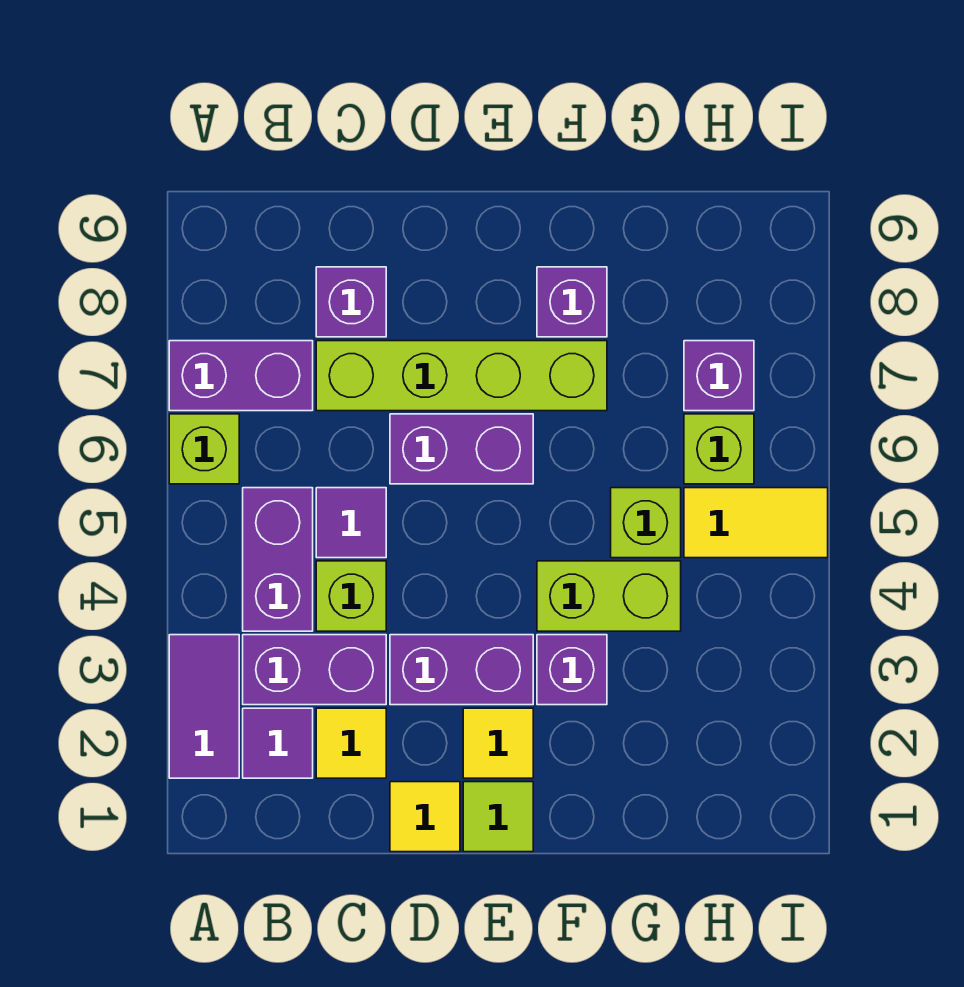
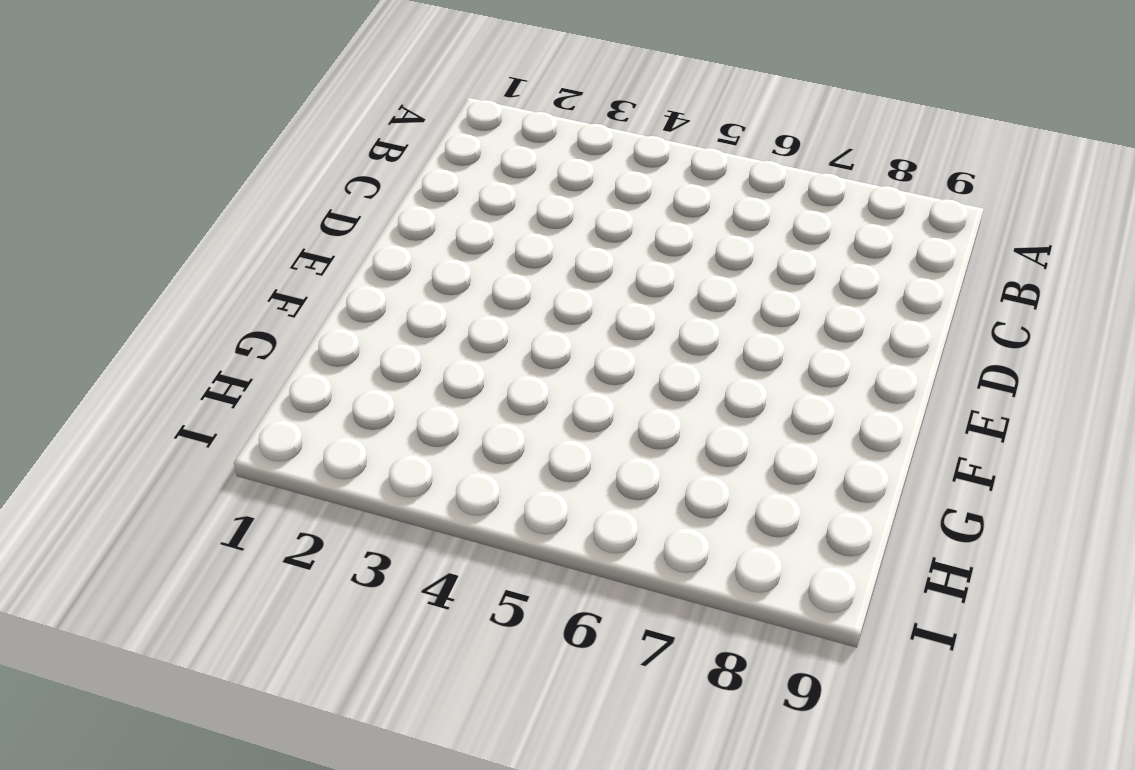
none -> purple tile A2:A3 level 1
none -> lime brick A6 level 1
none -> purple brick A7:B7 level 1

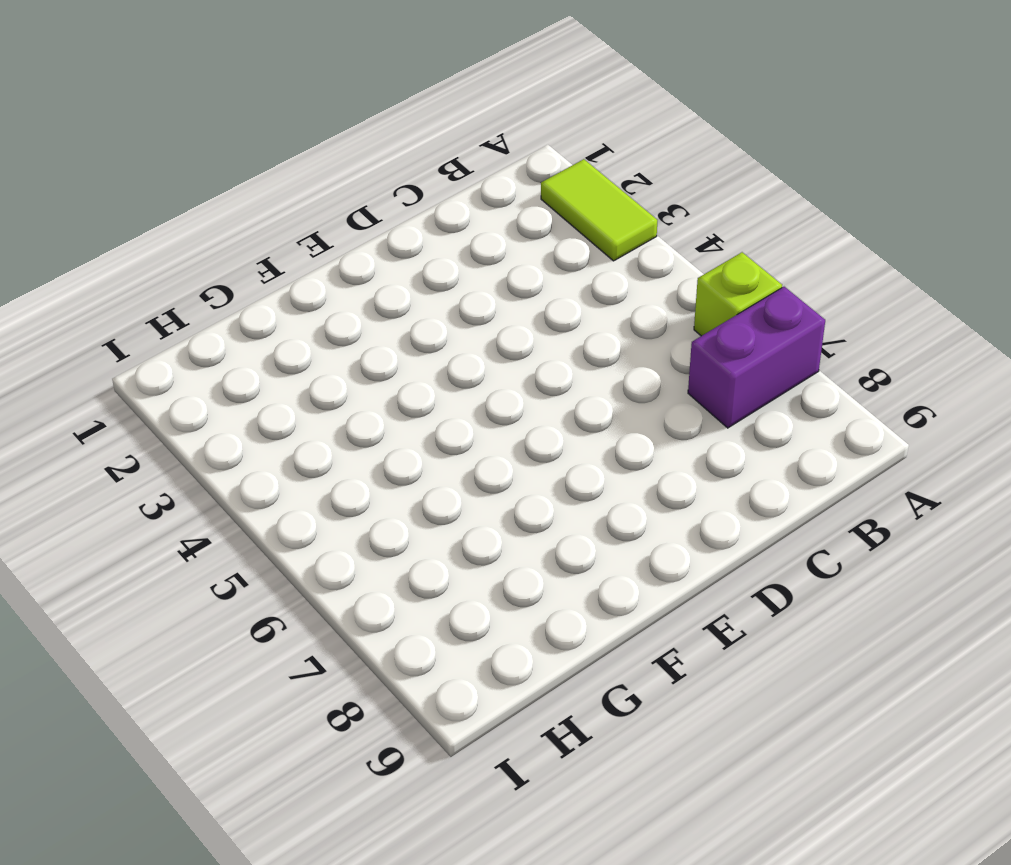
lime tile A2:A3 level 1 -> purple tile A2:A3 level 1
none -> purple tile B2 level 1
none -> purple brick B3:C3 level 1
none -> purple brick B4:B5 level 1

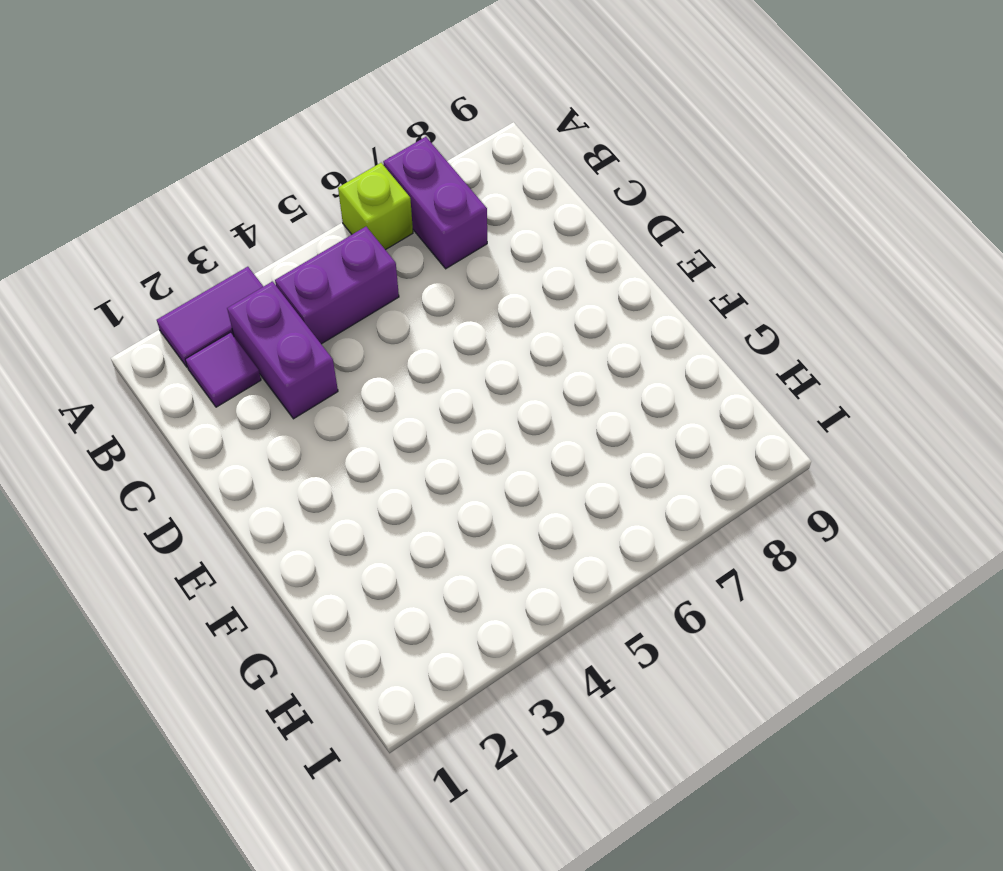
none -> yellow tile C2 level 1
none -> lime brick C4 level 1
none -> purple tile C5 level 1

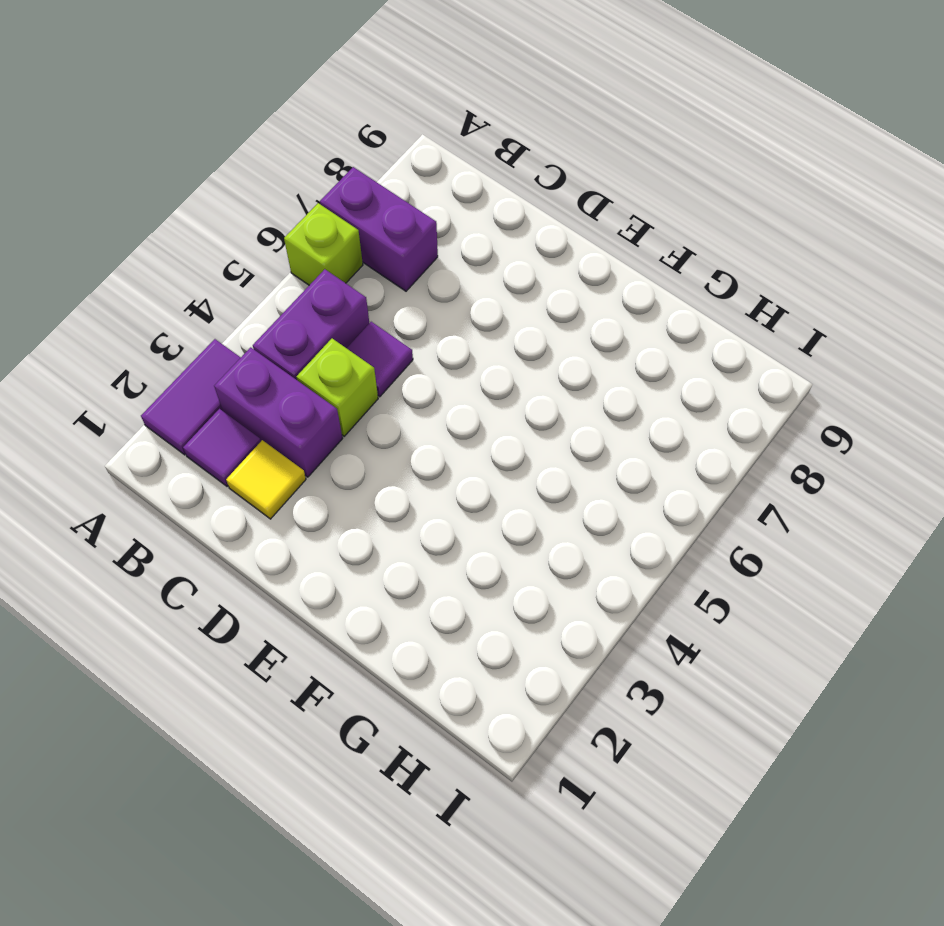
none -> lime brick C7:F7 level 1
none -> purple brick C8 level 1
none -> yellow tile D1 level 1

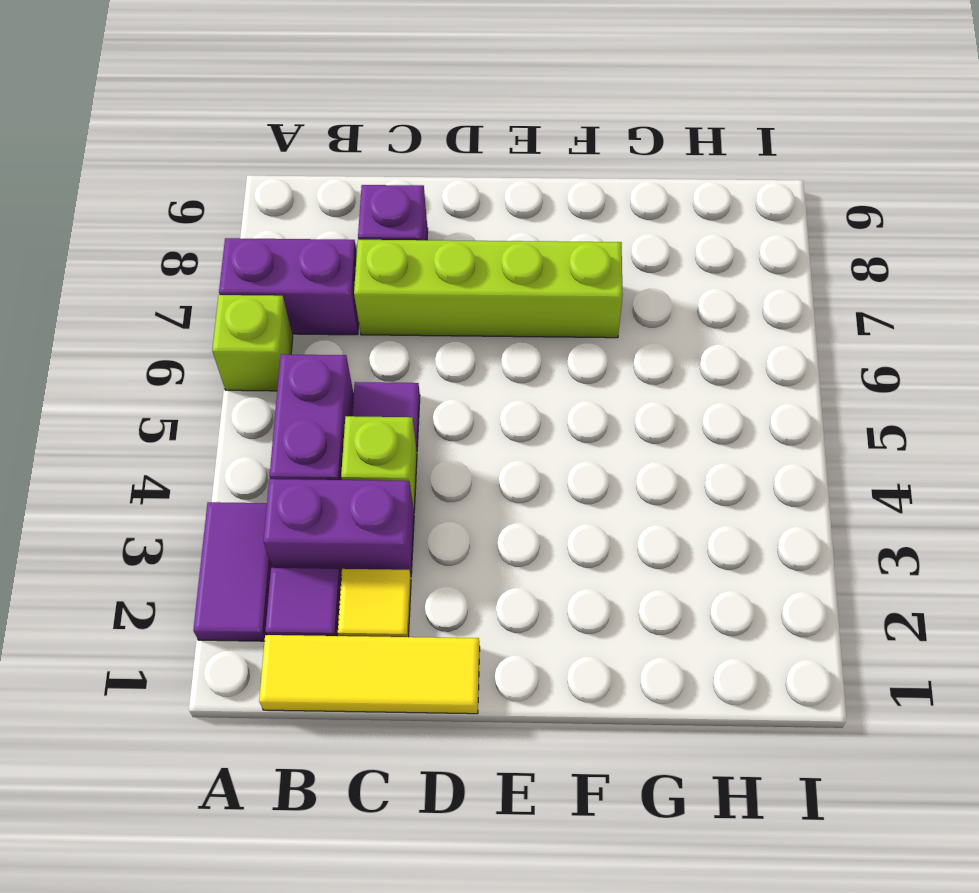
yellow tile B1:D1 level 1 -> yellow tile D1 level 1
none -> purple brick D3:E3 level 1
none -> purple brick D6:E6 level 1
none -> lime tile E1 level 1

